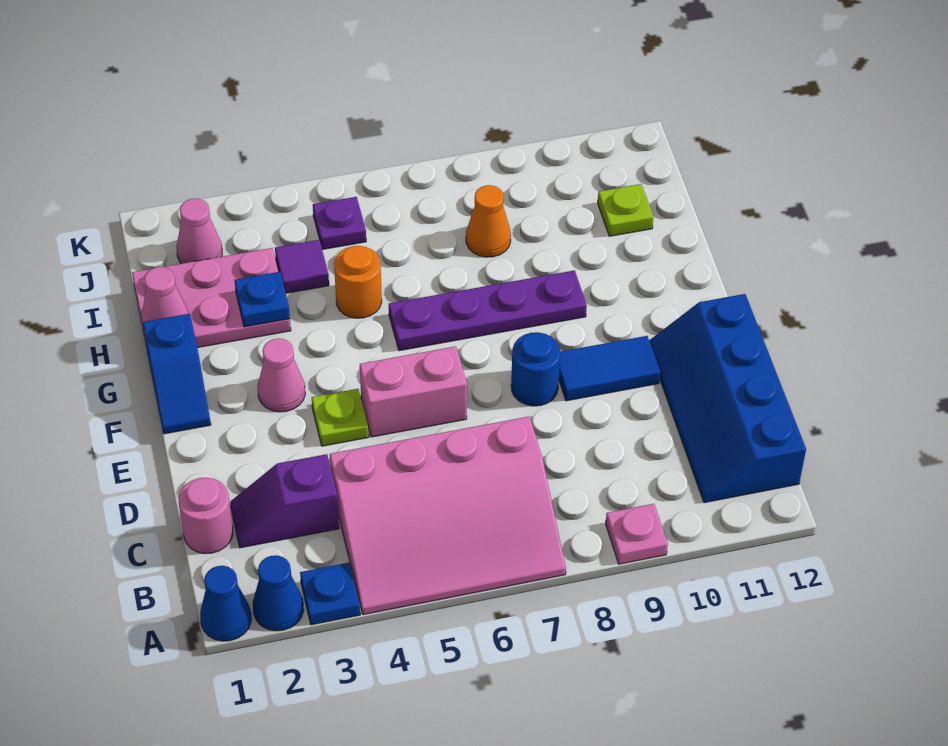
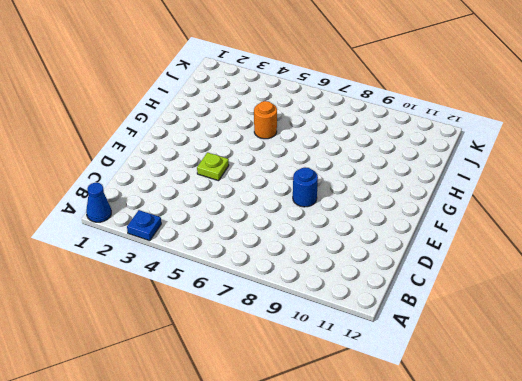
none -> blue cone A2 level 1
none -> pink slope A4:C7 level 1 top C
none -> pink plate A9 level 1

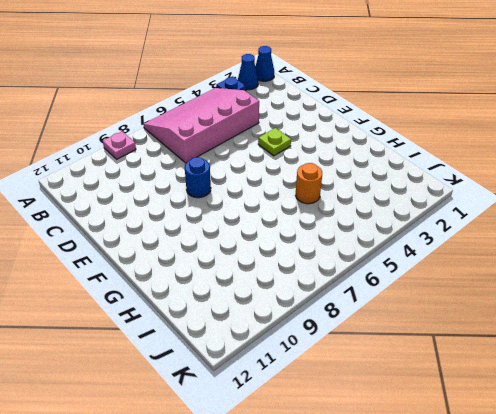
none -> blue slope B11:E12 level 1 top 12
none -> pink round brick C1 level 1
none -> purple slope C2:C3 level 1 top 3

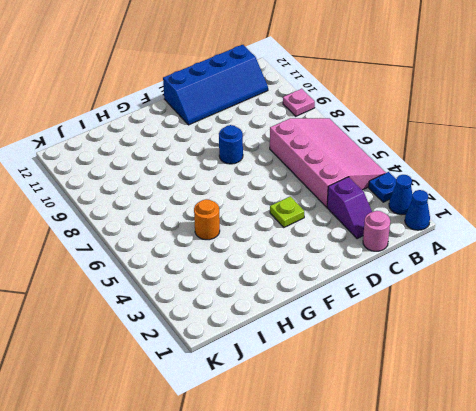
none -> pink brick E5:E6 level 1
none -> blue tile E9:E10 level 1
none -> blue slope F1:G1 level 1 top G

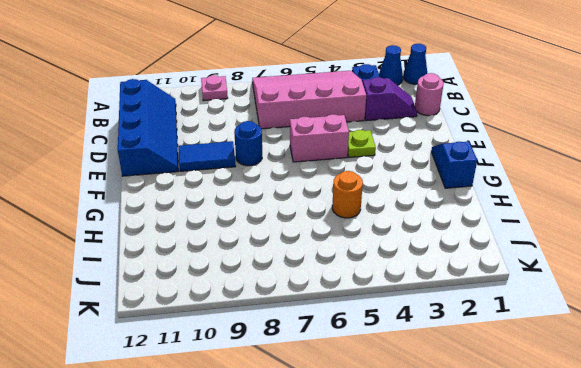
none -> pink cone F3 level 1
none -> purple plate G6:G9 level 1
none -> pink plate H1:I3 level 1

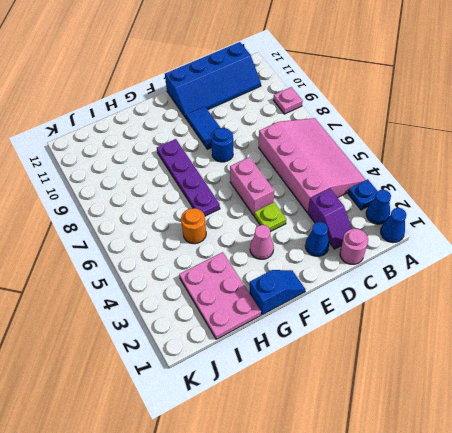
blue cone D2 level 1 -> none
none -> purple tile I4 level 1
none -> orange cone I8 level 1
none -> lime plate I11 level 1

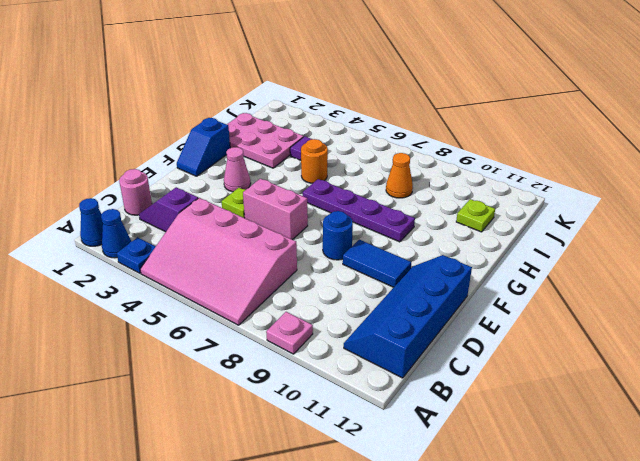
none -> pink cone J2 level 1
none -> purple plate J5 level 1
none -> pink cone H1 level 2

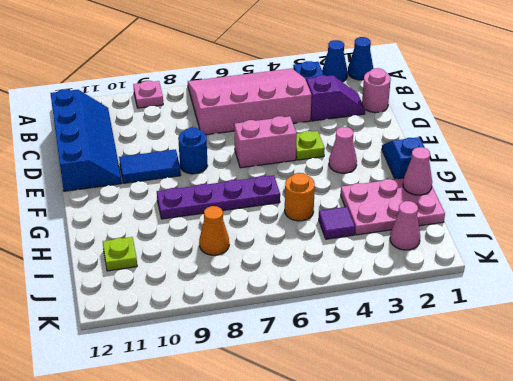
none -> purple plate J5 level 1
none -> blue plate H3 level 2

